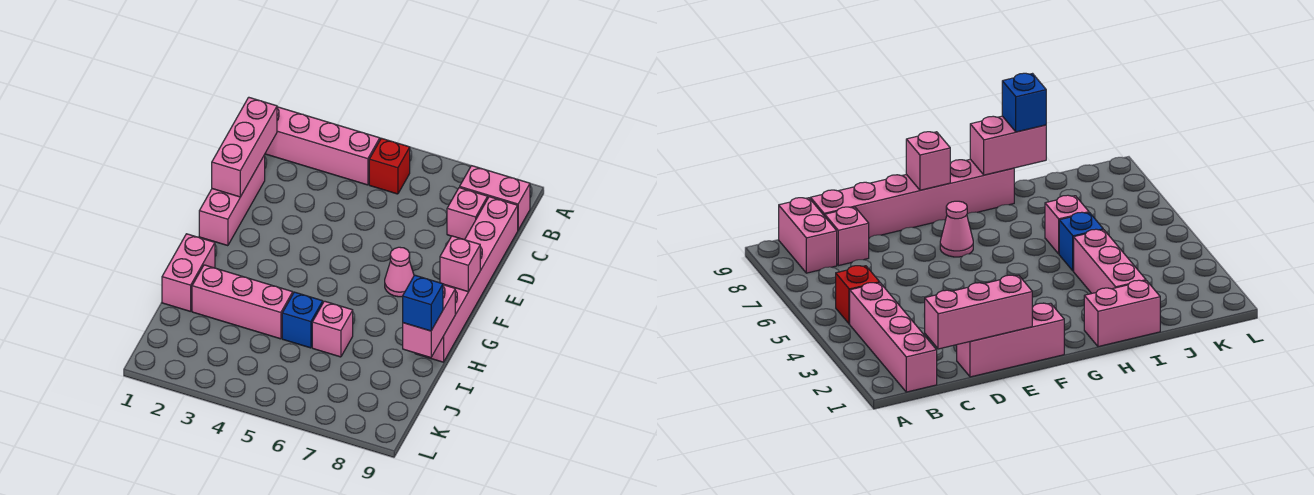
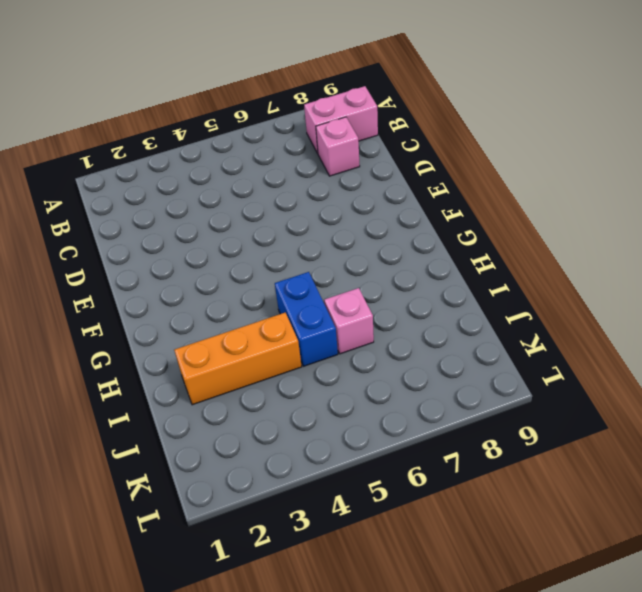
blue brick H5:I5 level 1 -> blue brick I5 level 1
orange brick I2:I4 level 1 -> pink brick I2:I4 level 1
none -> pink brick B1:B4 level 1
none -> red brick B5 level 1
none -> pink brick C9:H9 level 1

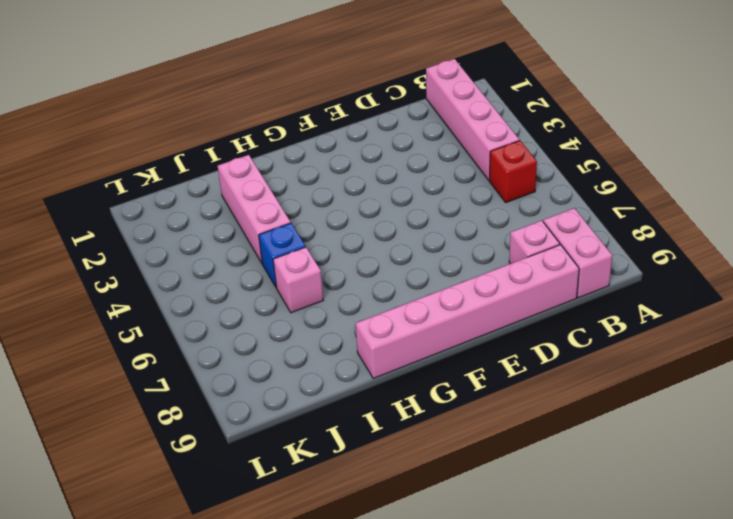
none -> pink brick D1:F1 level 1
none -> pink cone F7 level 1
none -> pink brick H1:I1 level 1

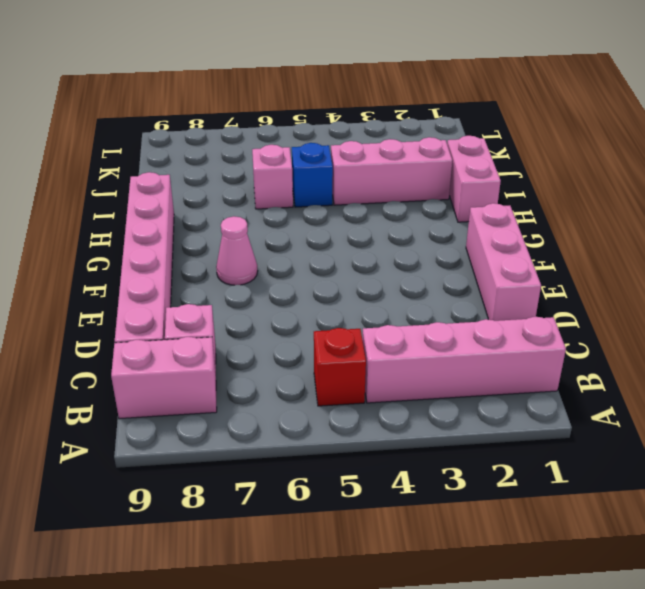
none -> pink brick C1:E1 level 2
none -> pink brick F9 level 2
none -> pink brick H9:I9 level 2

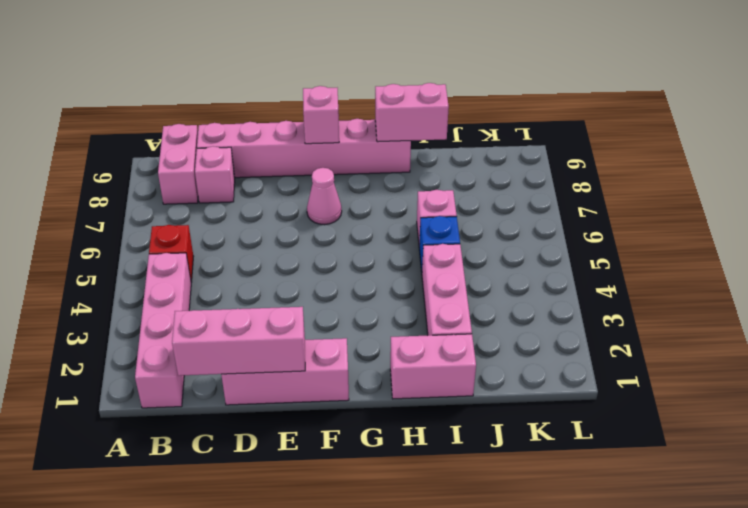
none -> blue brick I9 level 3

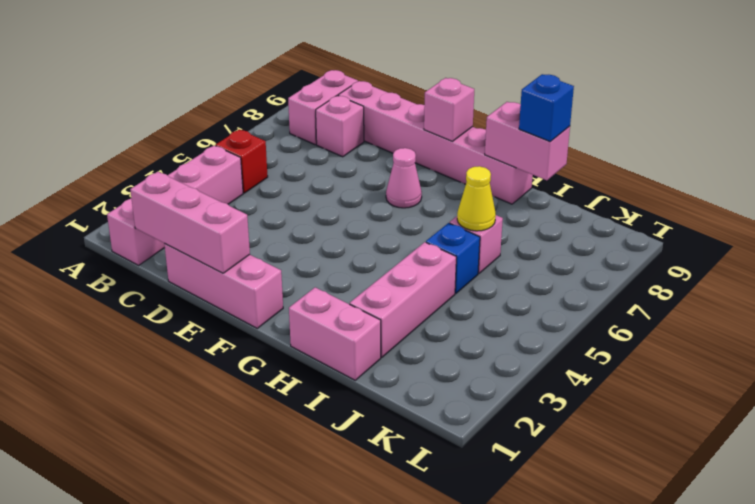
yellow cone I6 level 2 -> none

